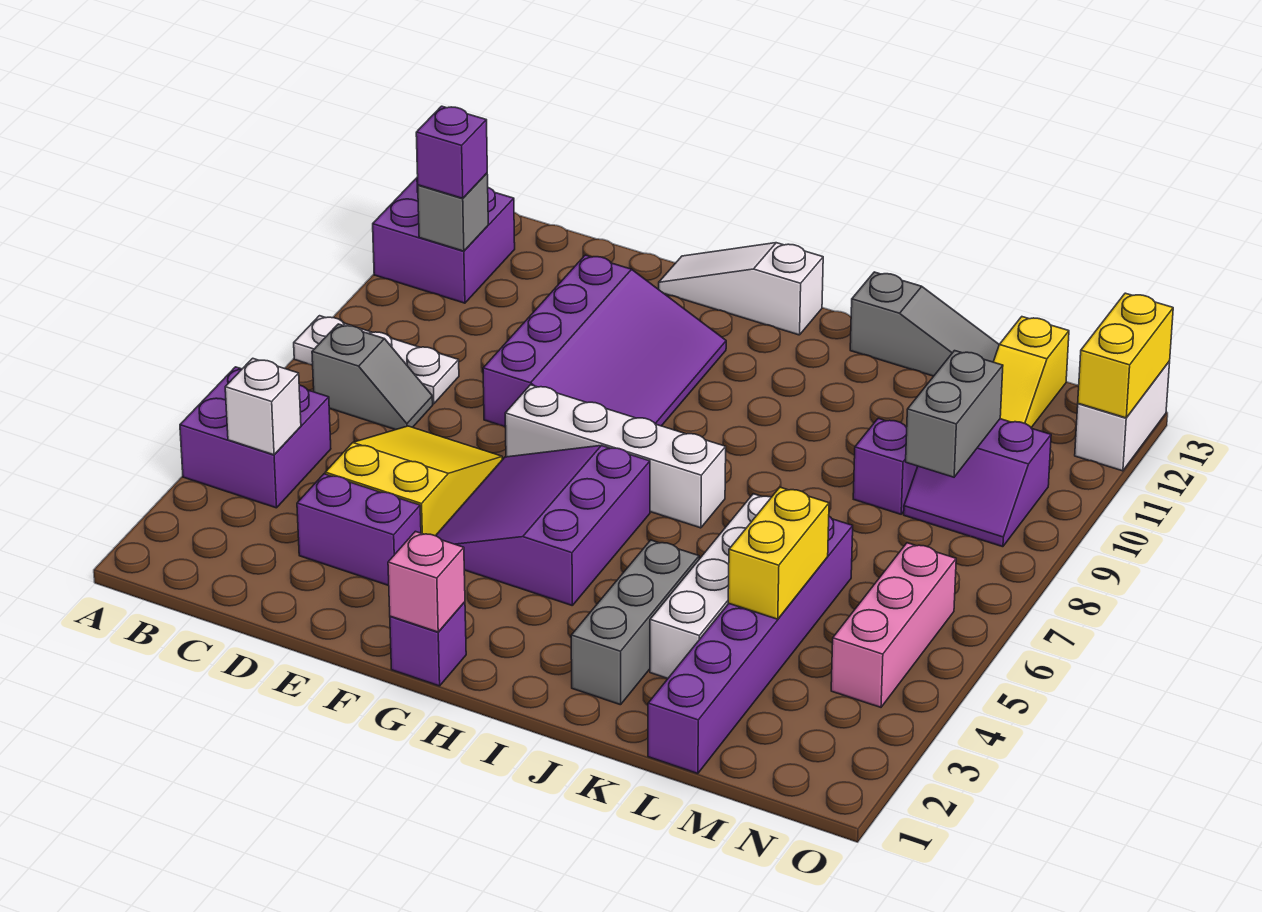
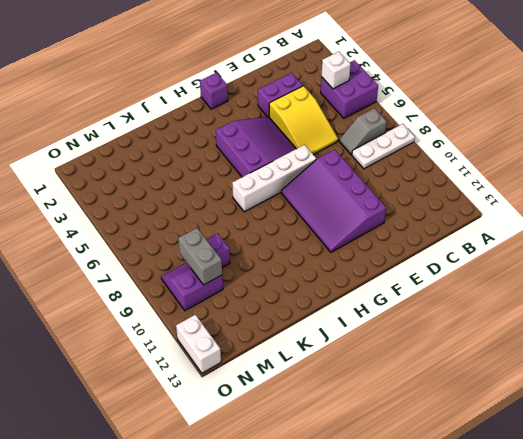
none -> purple brick A11:B12 level 1
none -> white slope F13:H13 level 1 top H
none -> grey brick J2:J4 level 1

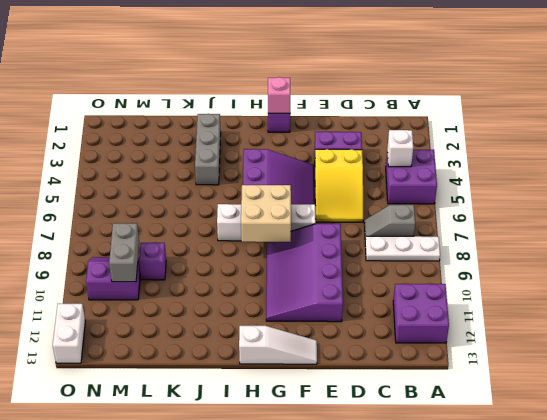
tan brick G7:H8 level 2 -> none
none -> grey slope J13:L13 level 1 top J
none -> white brick K3:K6 level 1
none -> purple brick L1:L6 level 1

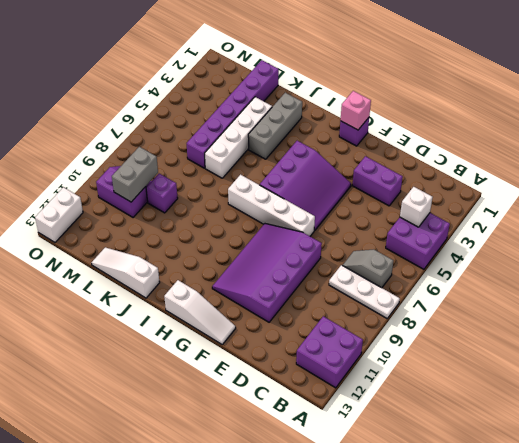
white slope J13:L13 level 1 top J -> grey slope J13:L13 level 1 top J
none -> yellow slope D4:E6 level 1 top 4
none -> yellow slope M12:M13 level 1 top 13
none -> pink brick N4:N6 level 1

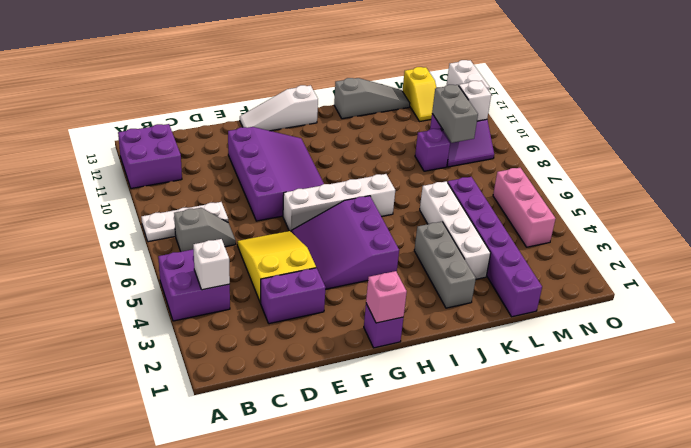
white brick N10 level 2 -> none
none -> grey brick B11 level 2
none -> yellow brick L4:L5 level 2
none -> yellow brick O12:O13 level 2

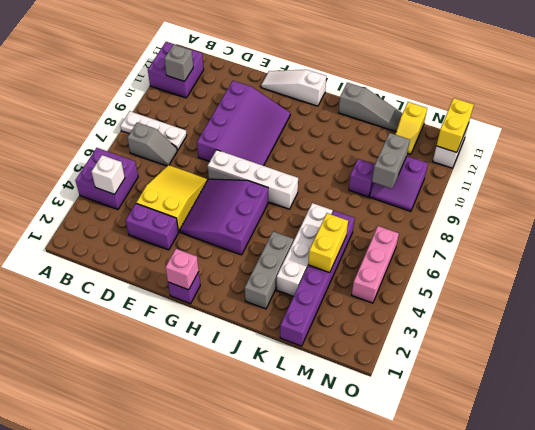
none -> purple brick B11 level 3

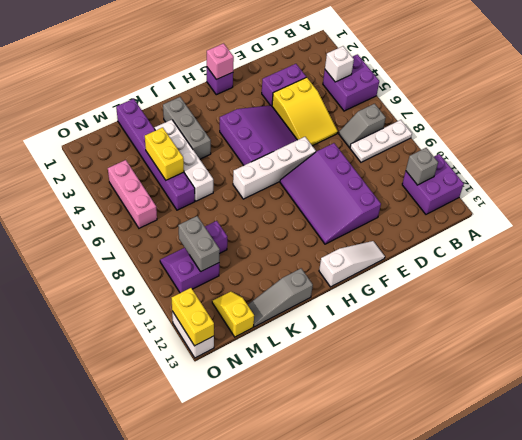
none -> purple brick B11 level 3

